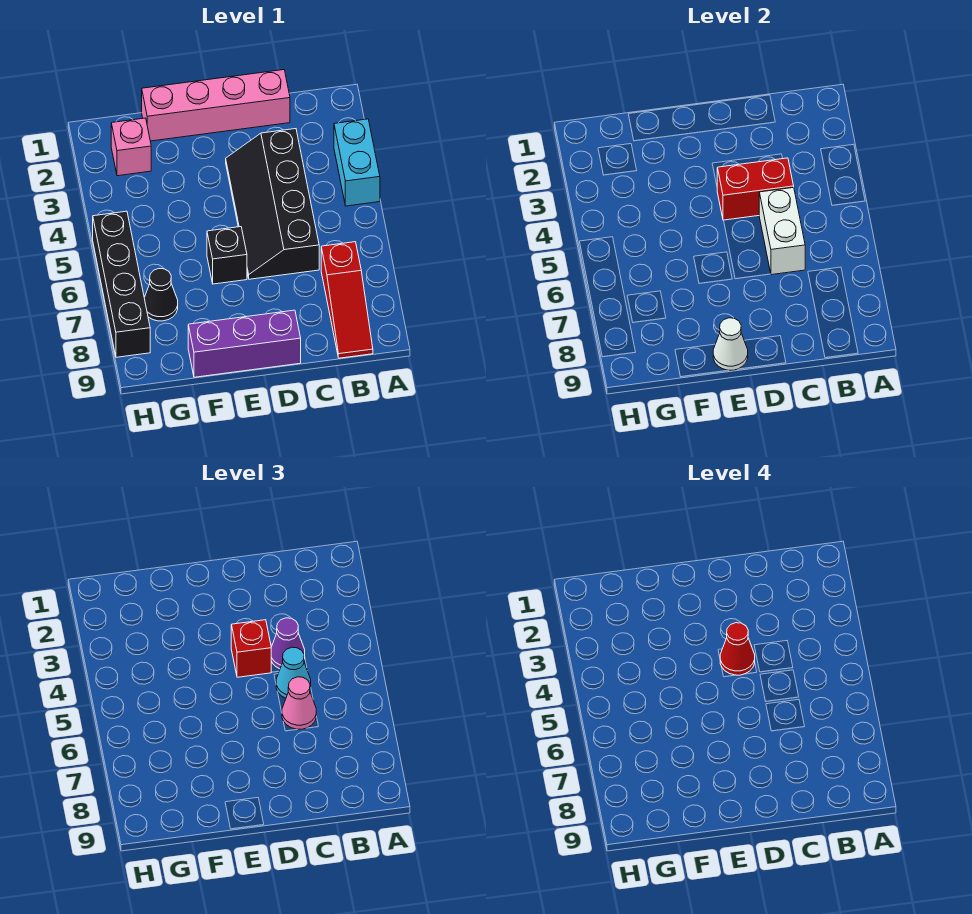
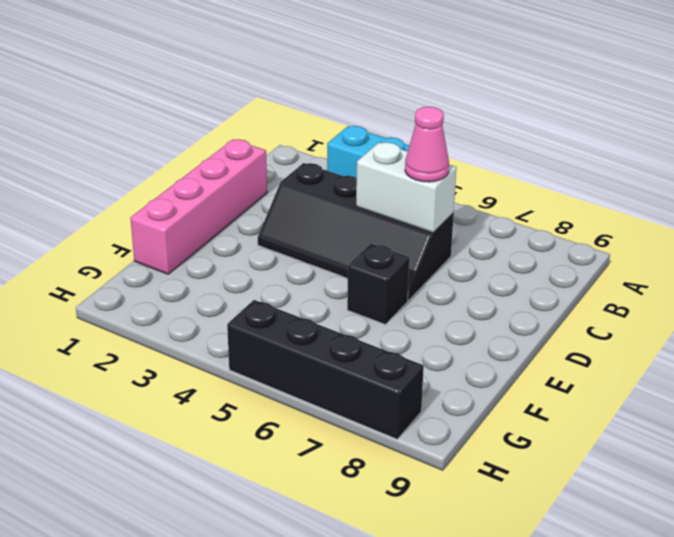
none -> red slope B7:B9 level 1 top 7
none -> purple brick D9:F9 level 1
none -> pink brick G2 level 1

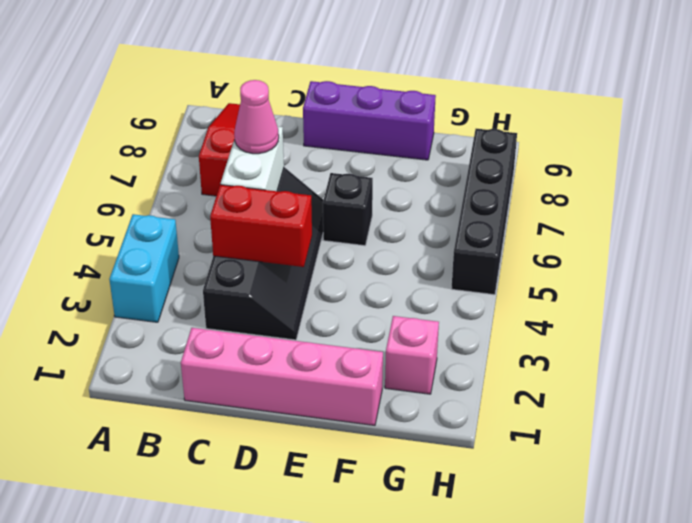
none -> black cone G7 level 1
none -> white cone E9 level 2
none -> purple cone C4 level 3

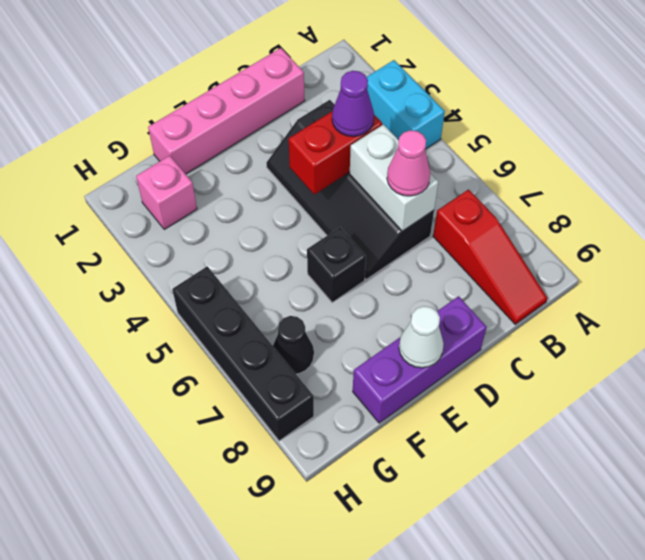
none -> cyan cone C5 level 3
none -> red brick D4 level 3
none -> red cone D4 level 4

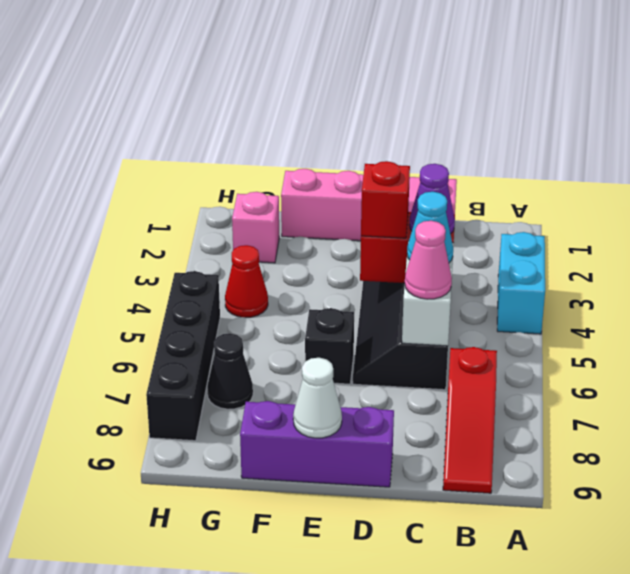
red cone G4 level 1 -> red cone D4 level 4

